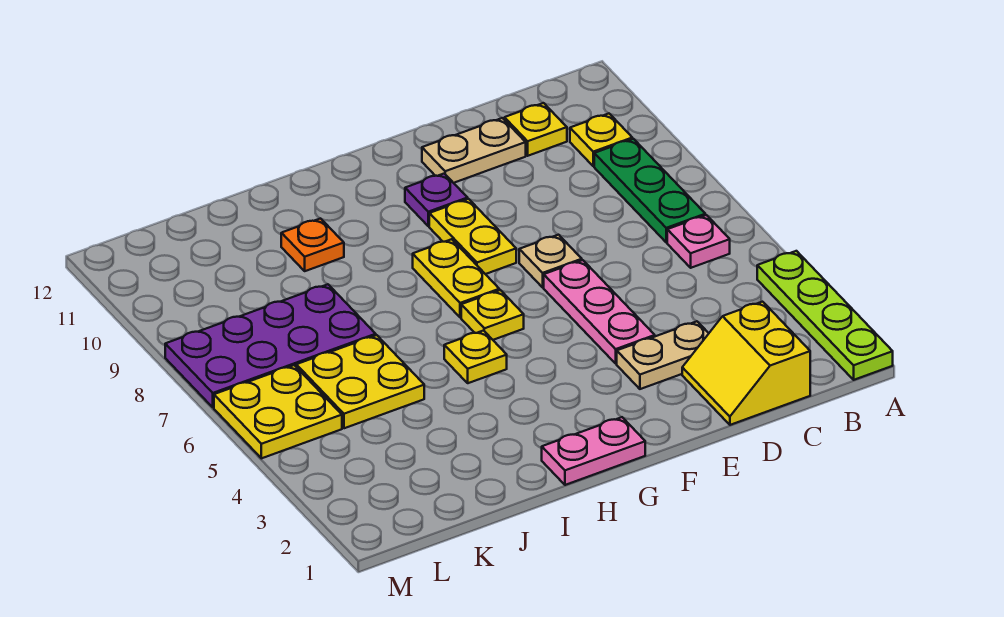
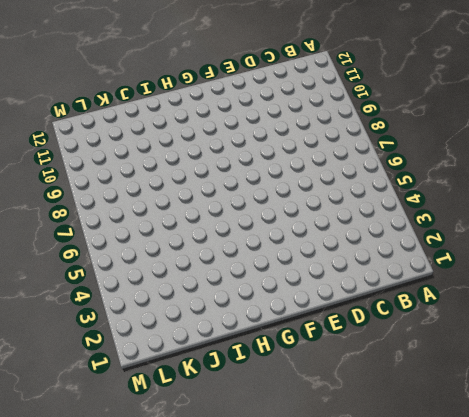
none -> lime plate A1:A4 level 1
none -> pink plate B6 level 1
none -> green plate B7:B9 level 1

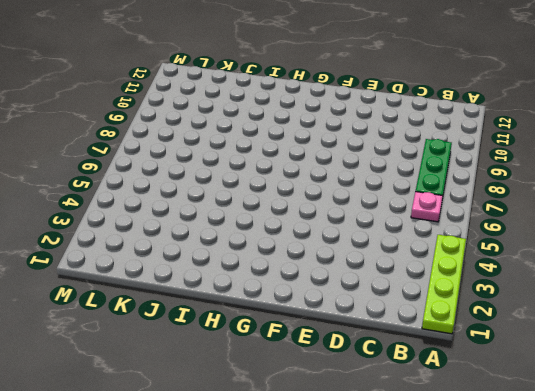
none -> yellow plate B10 level 1
none -> yellow slope C1:D2 level 1 top C
none -> yellow plate C11 level 1

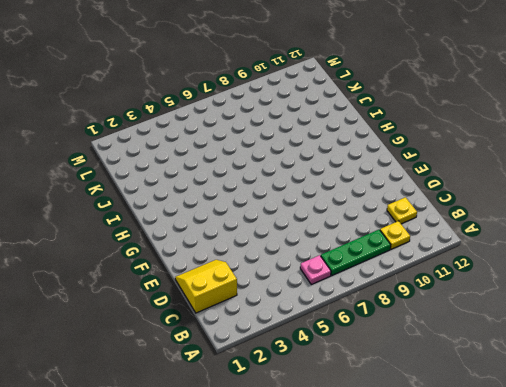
none -> lime plate A1:A4 level 1
none -> tan plate D3:E3 level 1
none -> tan plate D11:E11 level 1

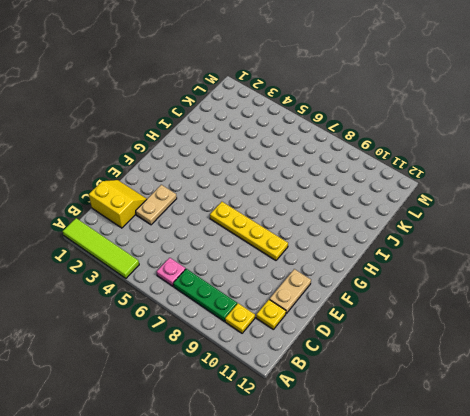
lime tile A1:A4 level 1 -> lime plate A1:A4 level 1
yellow plate F6:F9 level 1 -> yellow plate F8:F9 level 1
none -> pink plate E4:E6 level 1
none -> tan plate E7 level 1
none -> purple plate F10 level 1

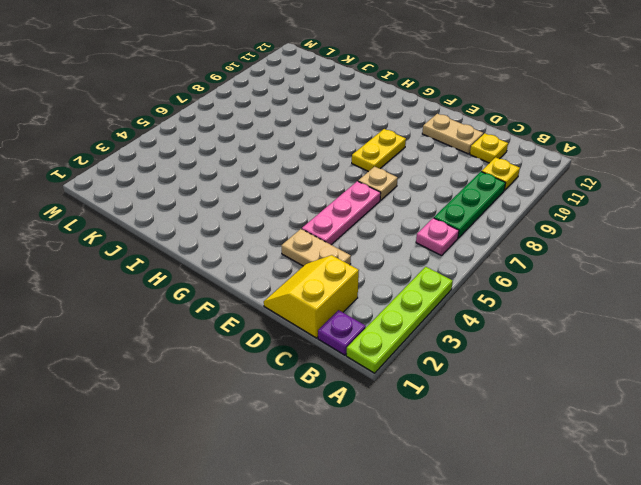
purple plate B1 level 1 -> purple plate F10 level 1
none -> pink plate G1:H1 level 1
none -> yellow plate G6 level 1
none -> yellow plate G7:G8 level 1

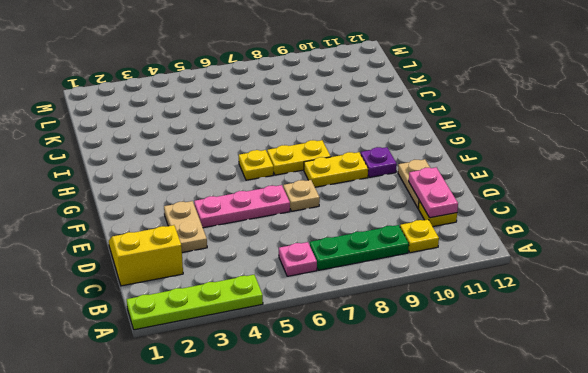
pink plate C11:D11 level 2 -> pink plate G1:H1 level 1
none -> yellow plate H5 level 1
none -> orange plate I10 level 1
none -> yellow plate J5:K6 level 1

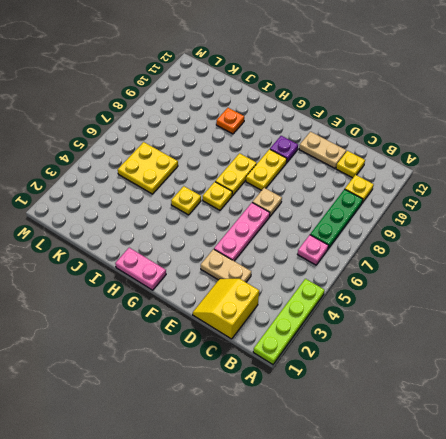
none -> purple plate J7:M8 level 1
none -> yellow plate L5:M6 level 1

